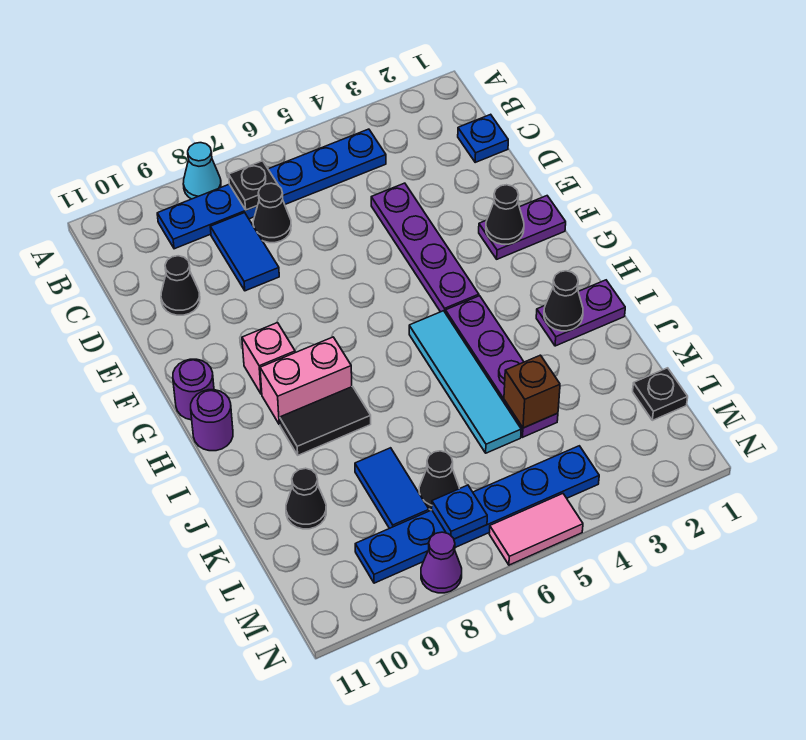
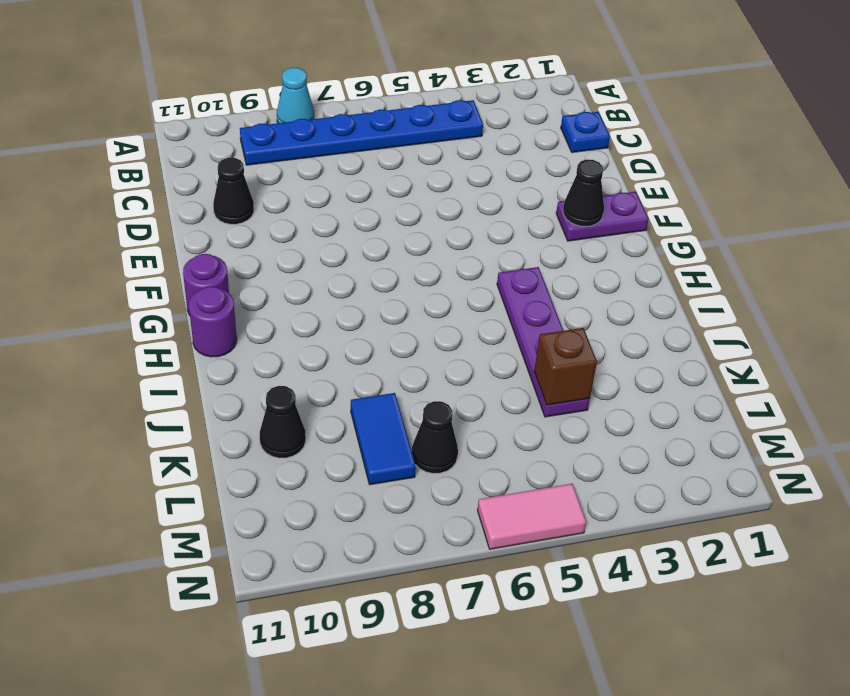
none -> black cone C7 level 1
none -> blue tile C8:D8 level 1
none -> purple plate D4:G4 level 1

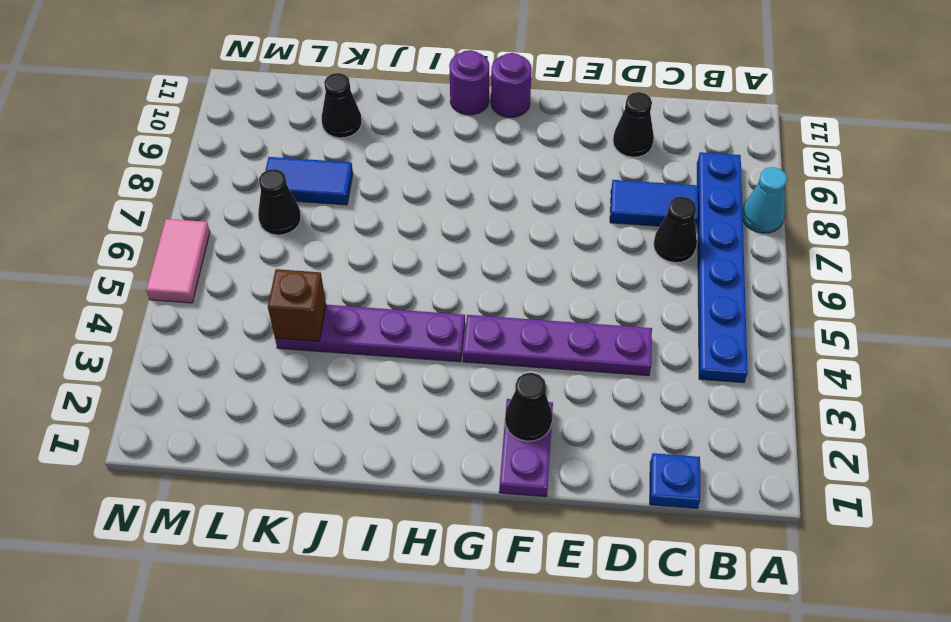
none -> pink brick G9 level 1
none -> cyan tile H5:K5 level 1
none -> pink brick H8:H9 level 1

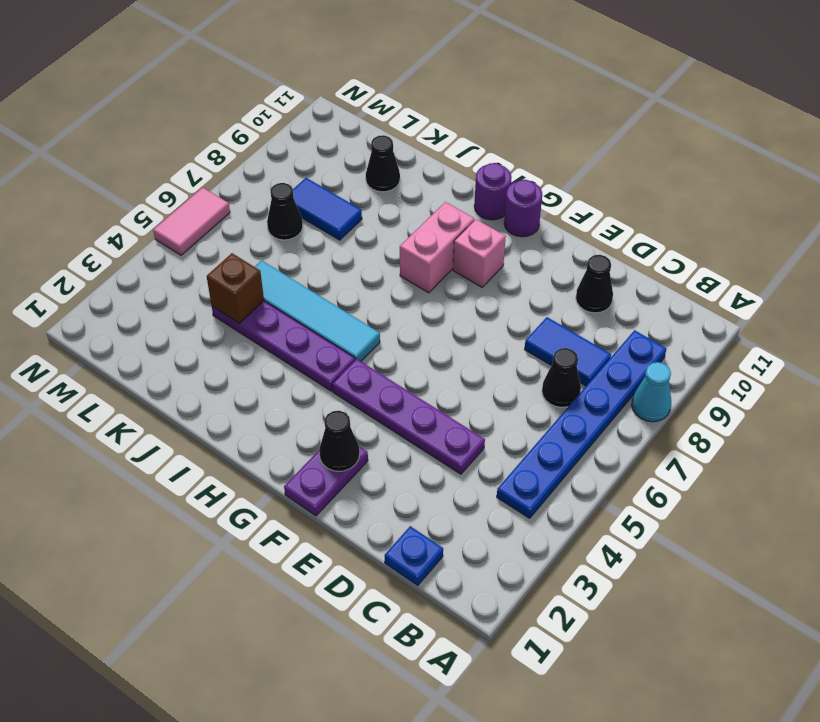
none -> purple plate I1:I2 level 1
none -> black tile I8:I9 level 1
none -> black plate L1 level 1

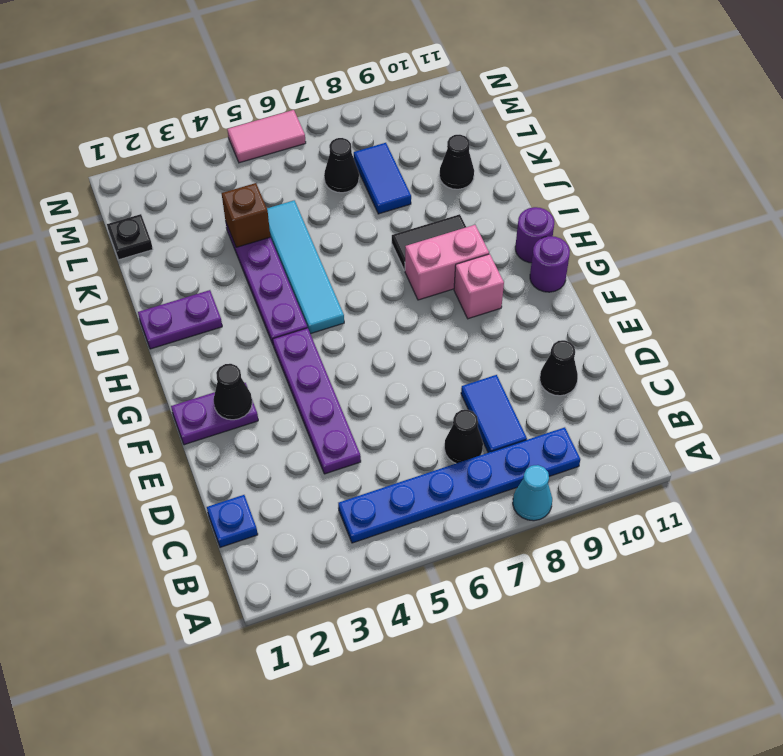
none -> blue plate M4:M9 level 1
none -> purple cone N8 level 1
none -> black plate B7 level 2

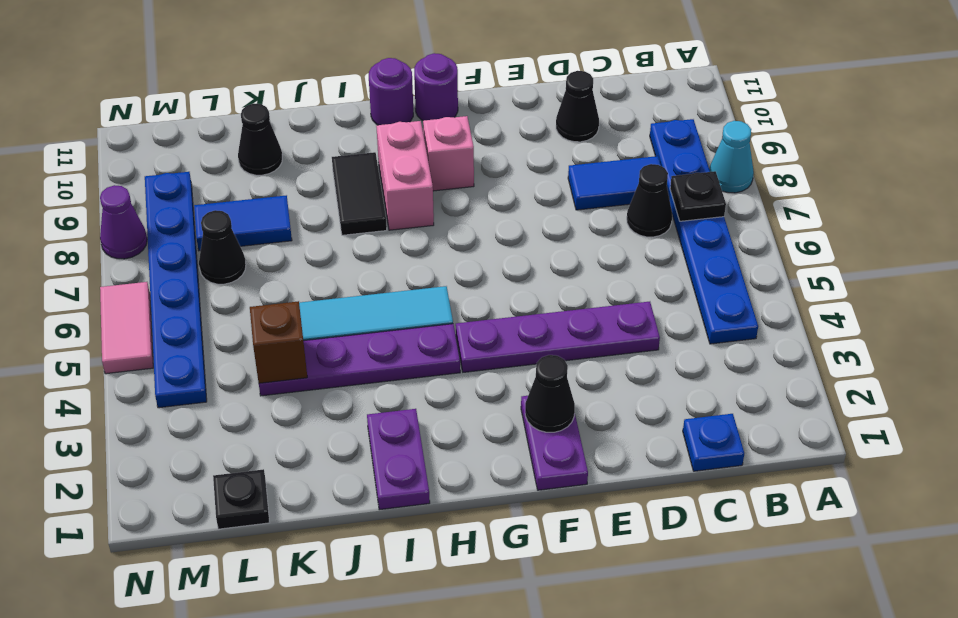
none -> black cone I2 level 2
none -> blue plate M7 level 2

